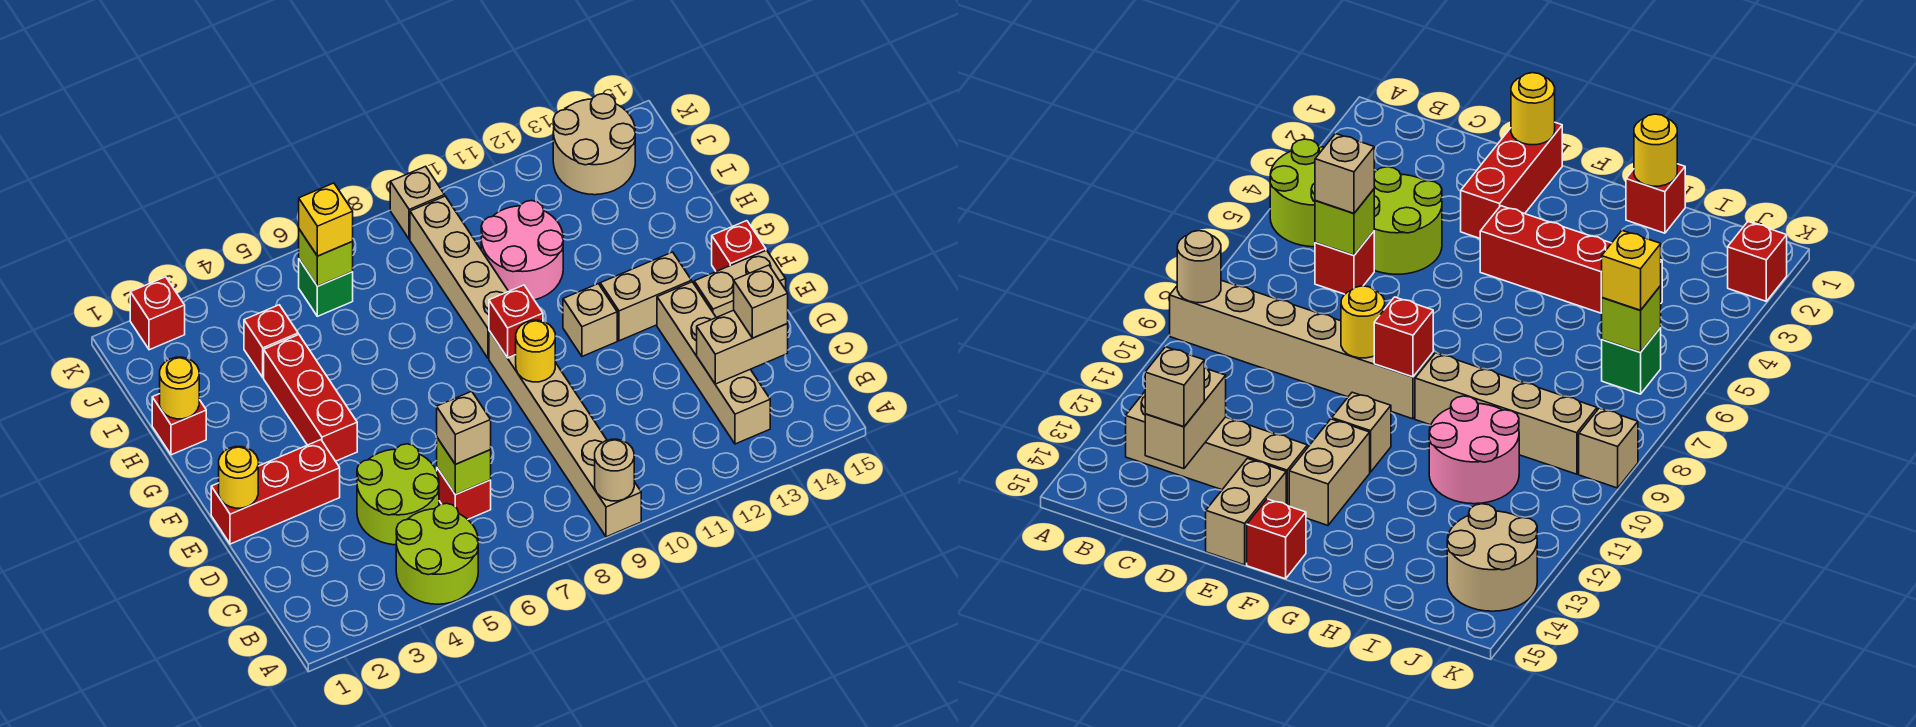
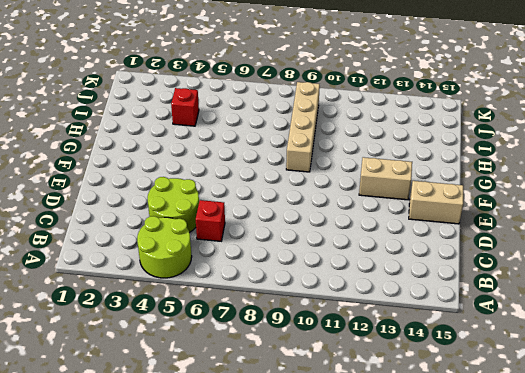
none -> tan brick A9:F9 level 1
none -> tan brick B13:E13 level 1
none -> red brick E1:E3 level 1
none -> red brick F4:H4 level 1

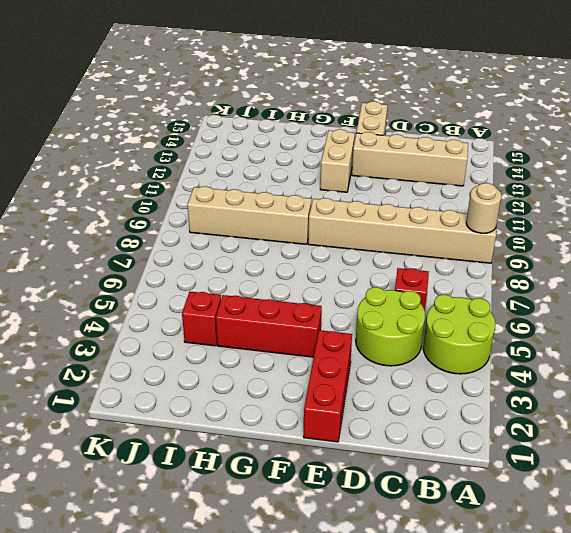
none -> tan brick F11 level 1
none -> red brick F15 level 1
none -> red brick H1 level 1
none -> pink round brick H10:I11 level 1

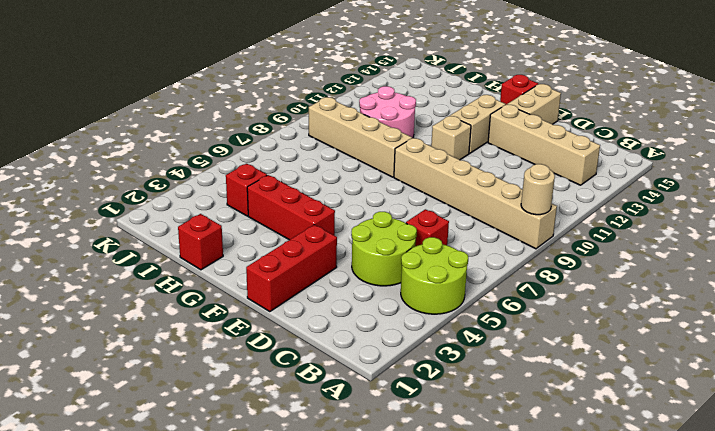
none -> green brick J6 level 1
none -> tan round brick J13:K14 level 1
none -> red brick K2 level 1
none -> tan brick K9 level 1

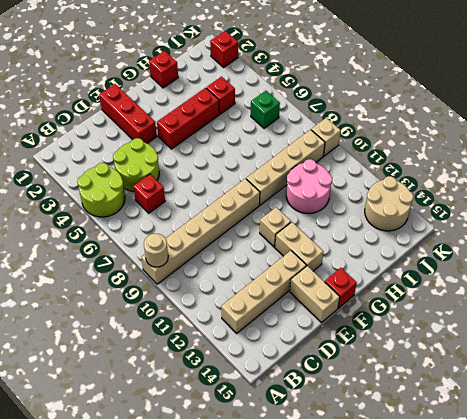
none -> lime brick C6 level 2
none -> tan brick C13:C14 level 2
none -> yellow round brick E1 level 2
none -> yellow round brick E9 level 2

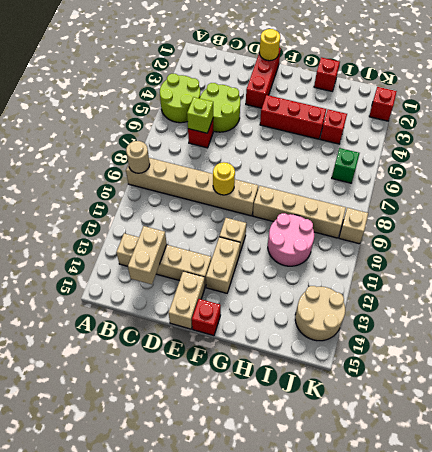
none -> red brick F9 level 2
none -> yellow round brick H1 level 2
none -> lime brick J6 level 2
none -> tan brick C6 level 3

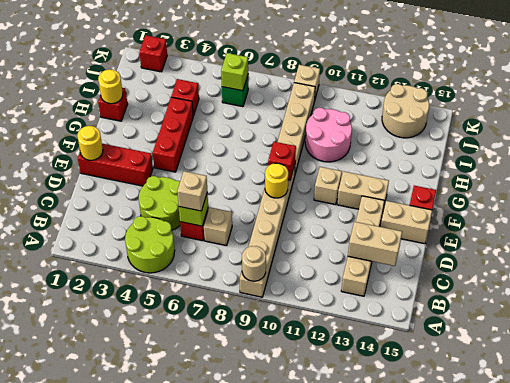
tan brick C7 level 1 -> tan brick C14 level 3
none -> yellow brick J6 level 3

